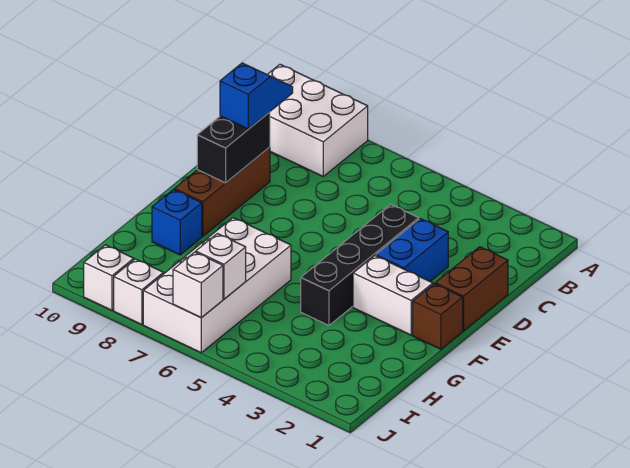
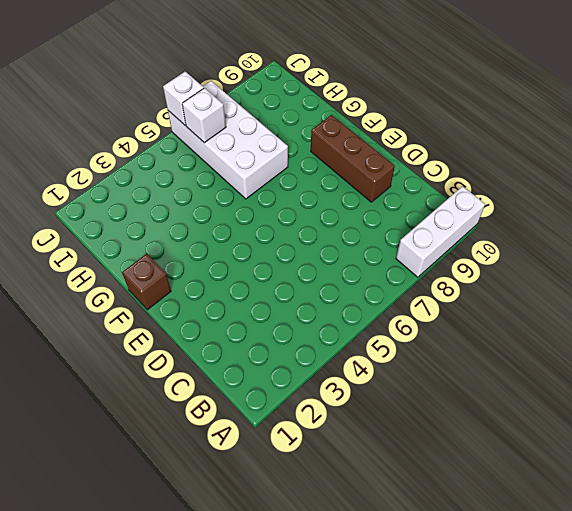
white brick A8:A10 level 1 -> white brick A8:B10 level 1
none -> brown brick D1:E1 level 1
none -> blue brick D3:E3 level 1
none -> black brick D4:G4 level 1

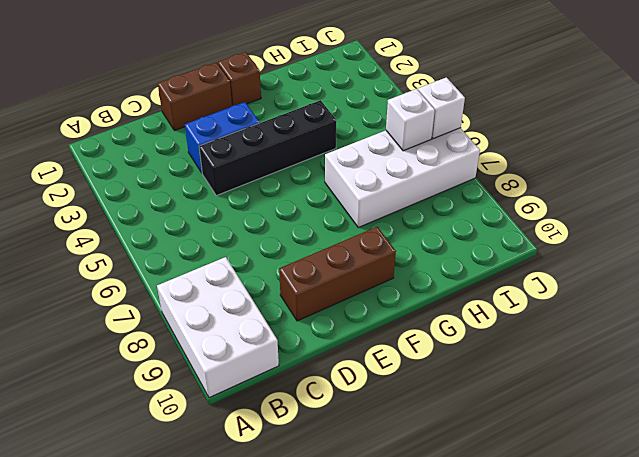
none -> white brick F2:F3 level 1
none -> blue brick G9 level 1
none -> white brick J8 level 1

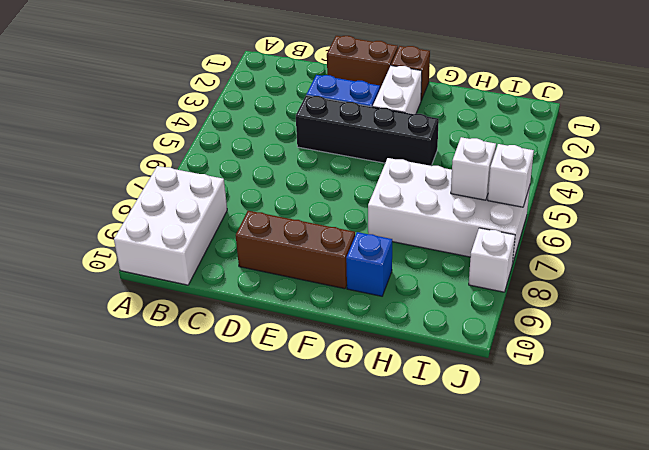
none -> white brick J9 level 1
none -> black brick D9:E9 level 2
none -> blue slope C9:D9 level 3 top D

